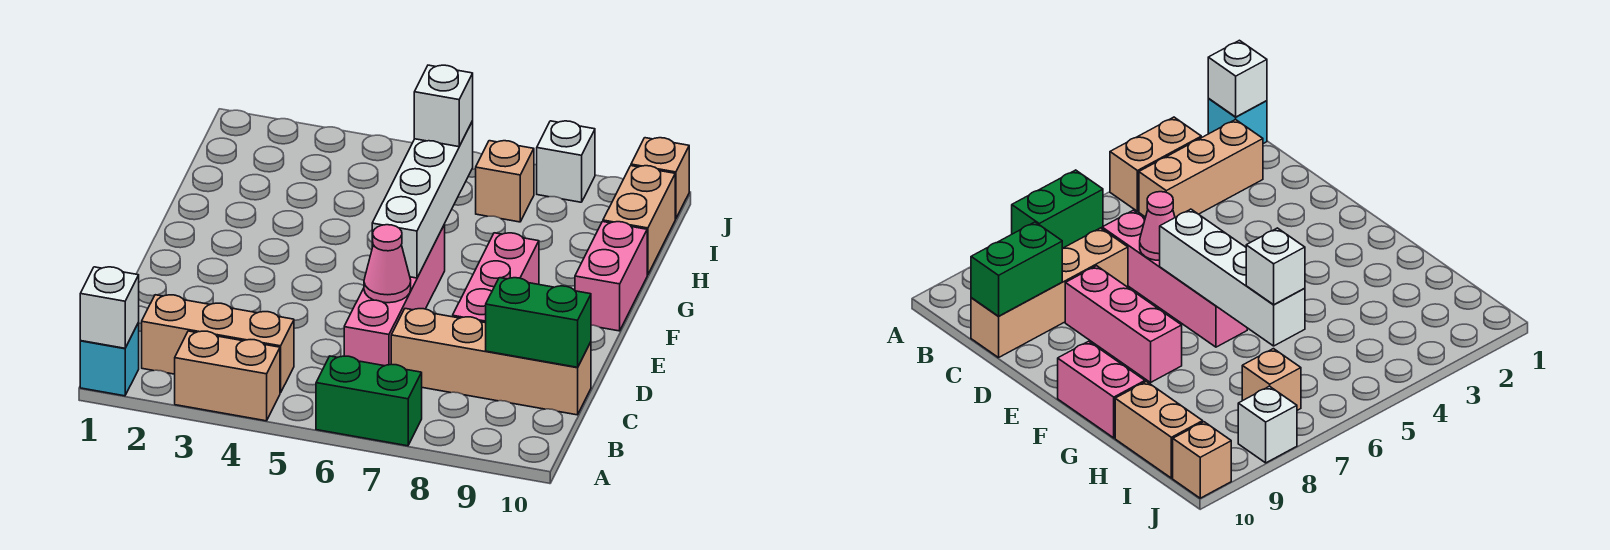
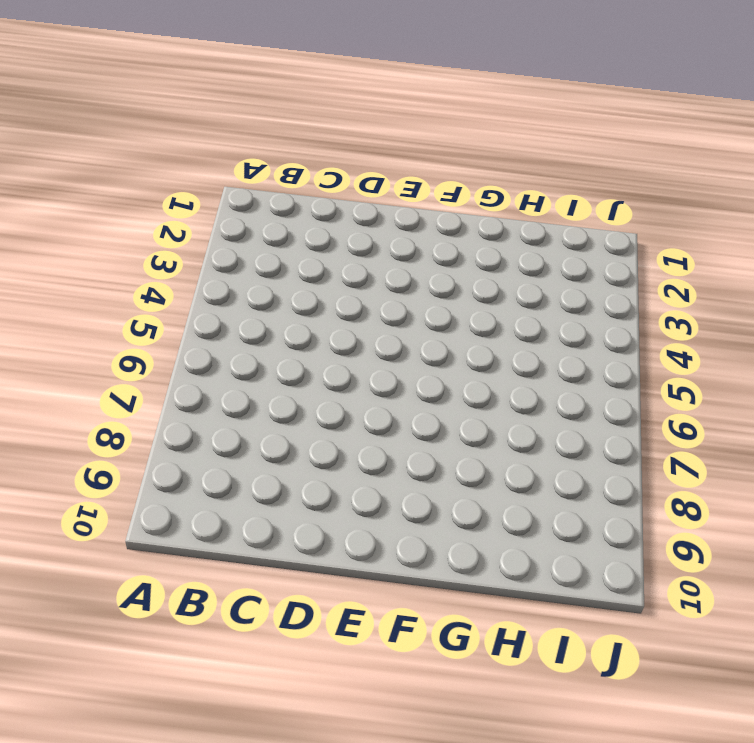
none -> cyan brick A1 level 1
none -> tan brick A3:A4 level 1
none -> green brick A6:A7 level 1

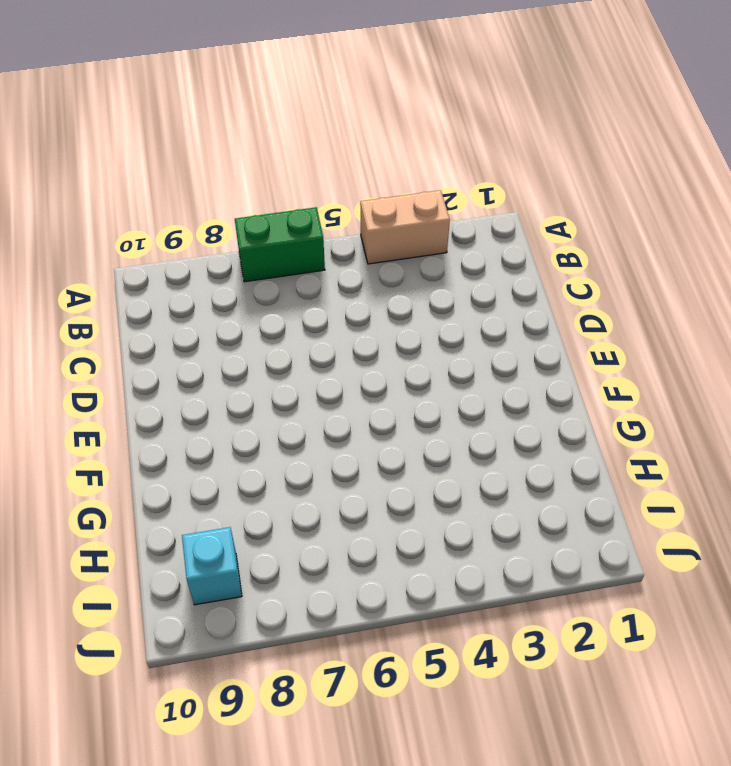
cyan brick I9 level 1 -> cyan brick A1 level 1
none -> tan brick B2:B4 level 1
none -> pink brick C6:F6 level 1
none -> tan brick C7:C10 level 1

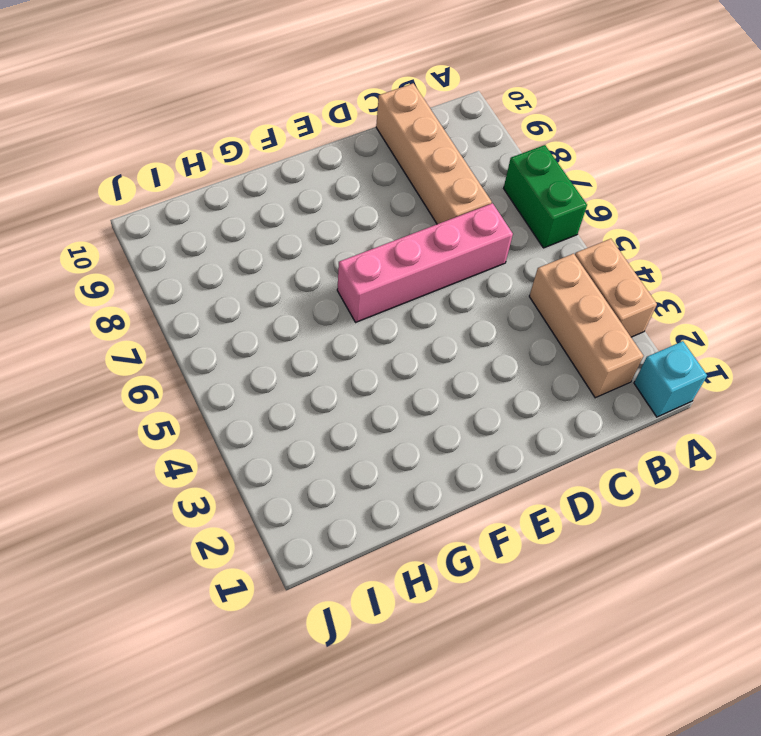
none -> pink brick D8:F8 level 1
none -> pink brick F10:G10 level 1
none -> tan brick H10:I10 level 1

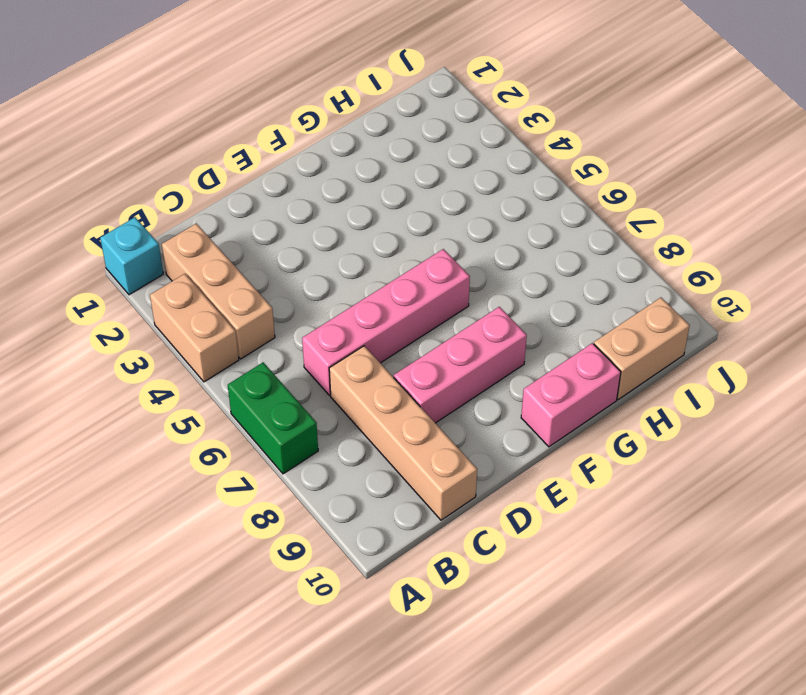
none -> tan brick I7 level 1
none -> white brick J8 level 1
none -> tan brick J10 level 1

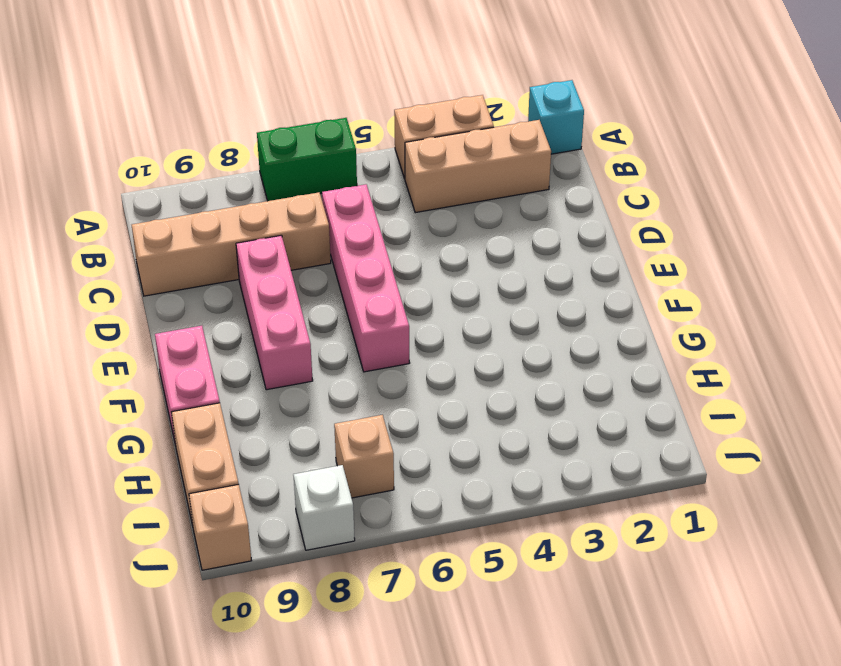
none -> white brick A1 level 2
none -> green brick C9:C10 level 2
none -> pink cone D6 level 2

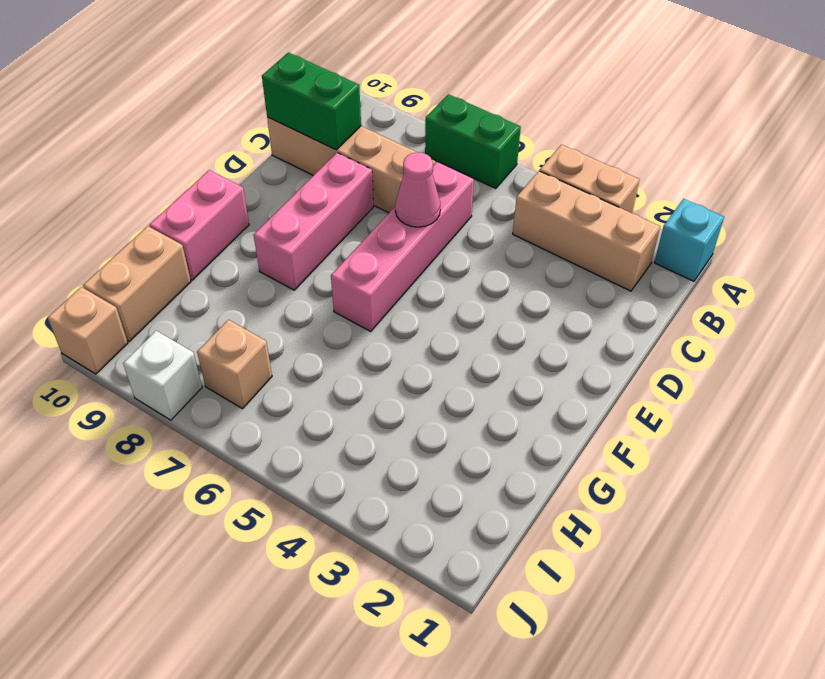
none -> white brick A1 level 2
none -> white brick E6:H6 level 2
none -> white brick H6 level 3

